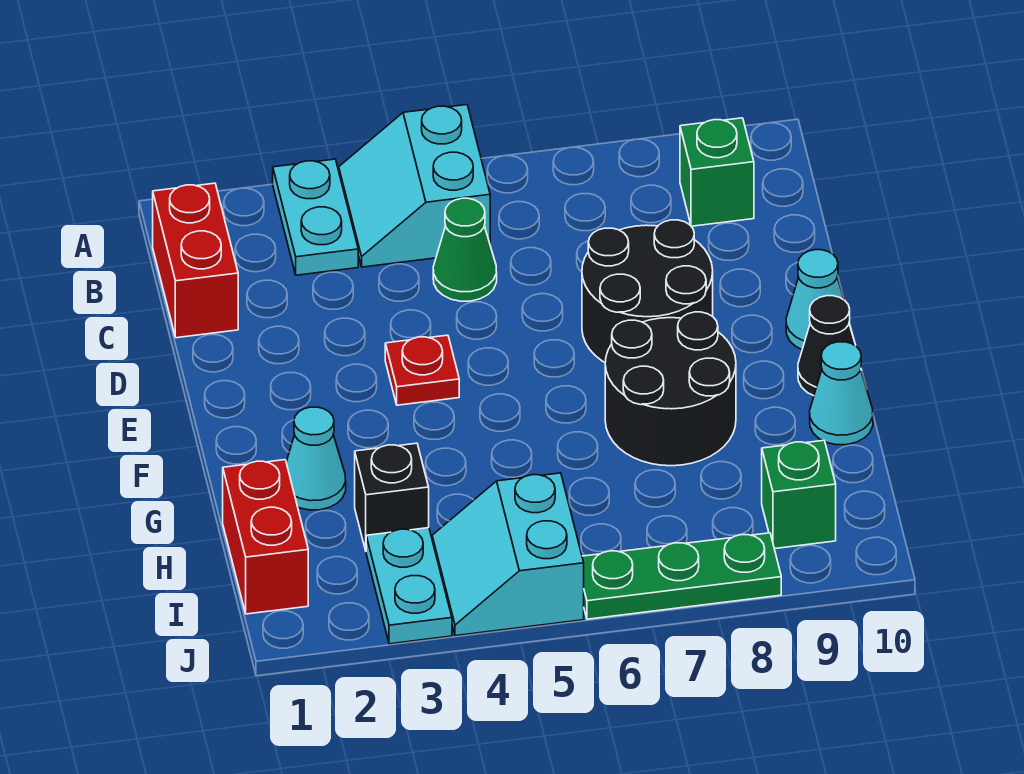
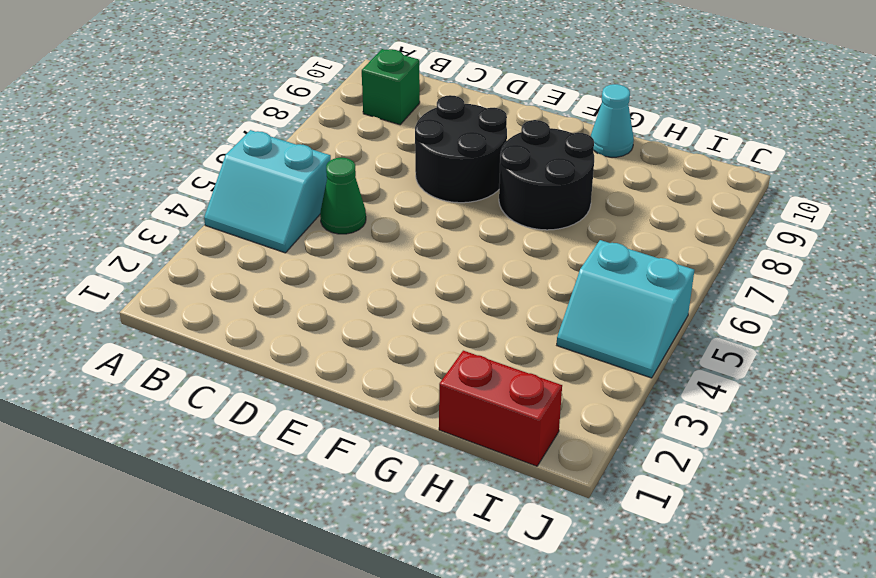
none -> cyan plate A3:B3 level 1
none -> red brick B1:C1 level 1
none -> red plate E4 level 1

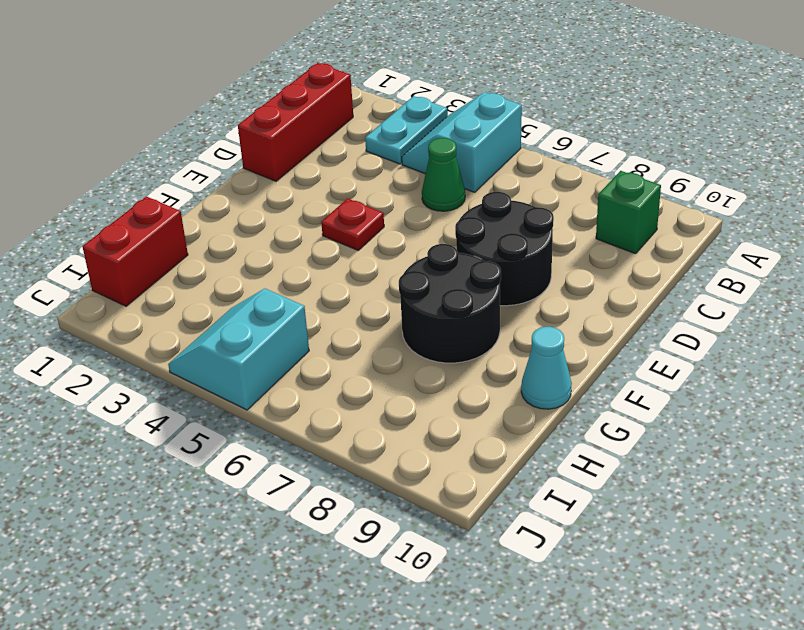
red brick B1:D1 level 1 -> red brick B1:C1 level 1
none -> cyan cone E10 level 1
none -> black cone F10 level 1
none -> cyan cone G2 level 1

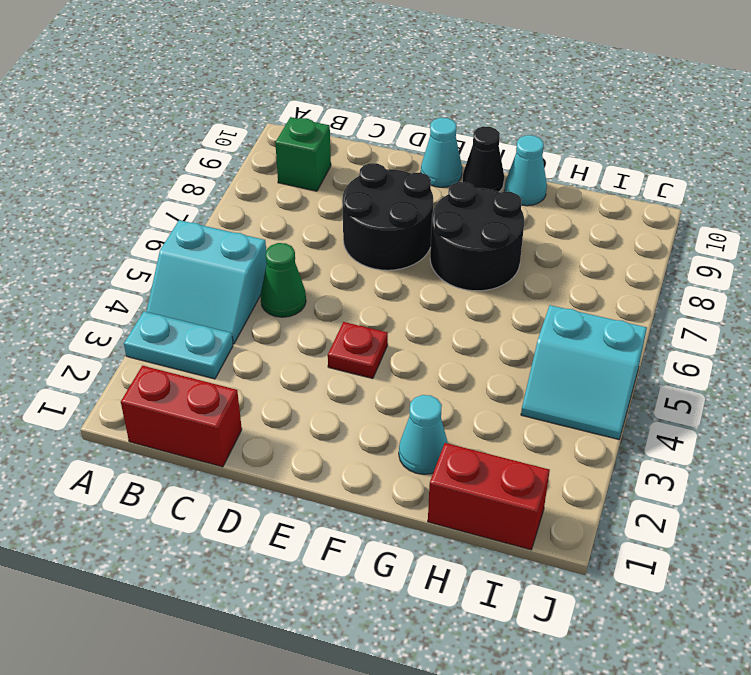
none -> black brick H3 level 1
none -> cyan plate I3:J3 level 1
none -> green brick I9 level 1

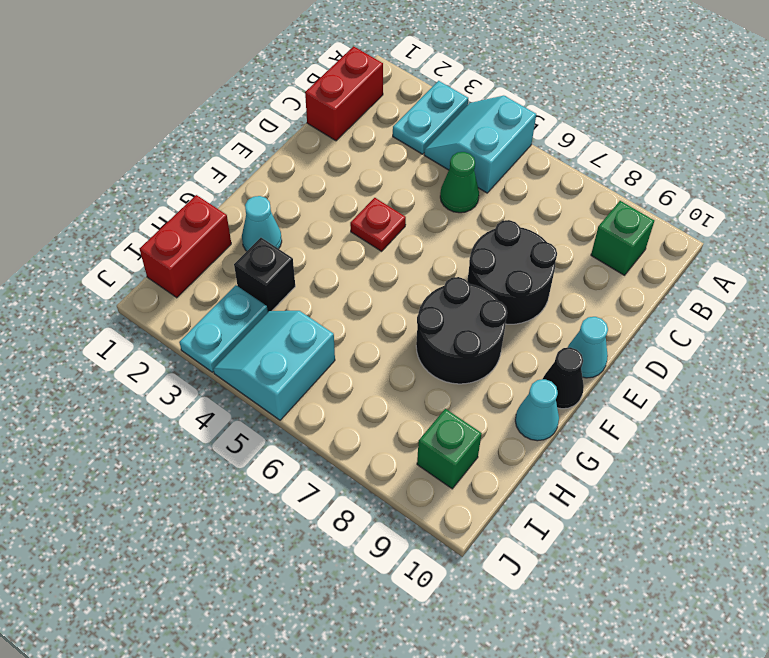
none -> green plate J6:J8 level 1

